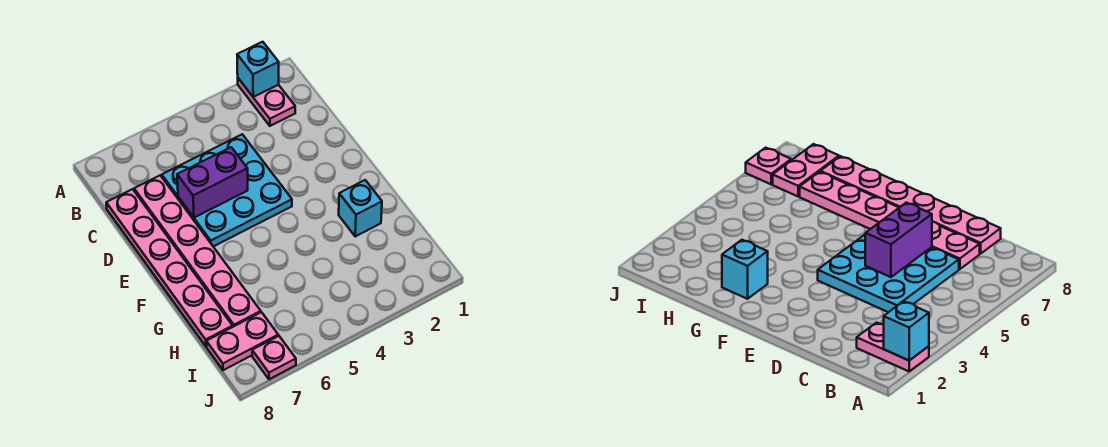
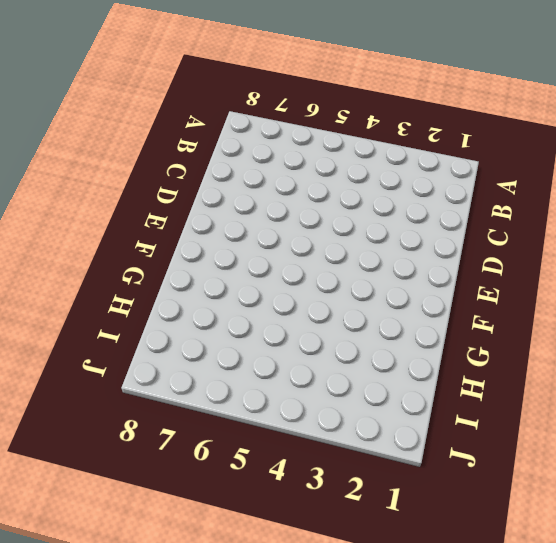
none -> pink plate A2:B2 level 1
none -> cyan plate C4:E6 level 1

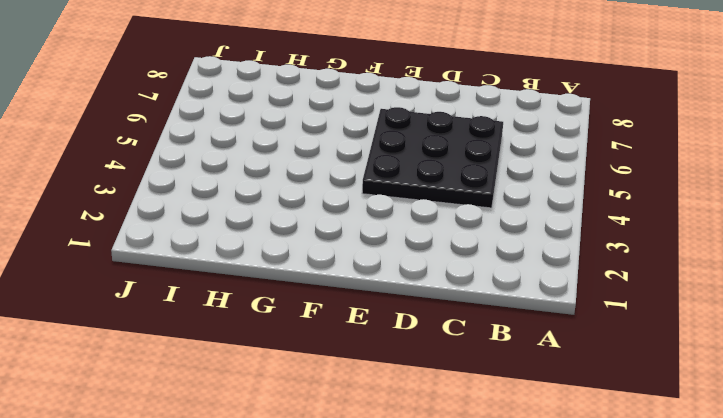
black plate C4:E6 level 1 -> cyan plate C4:E6 level 1
none -> pink plate A2:B2 level 1
none -> pink plate C7:H7 level 1

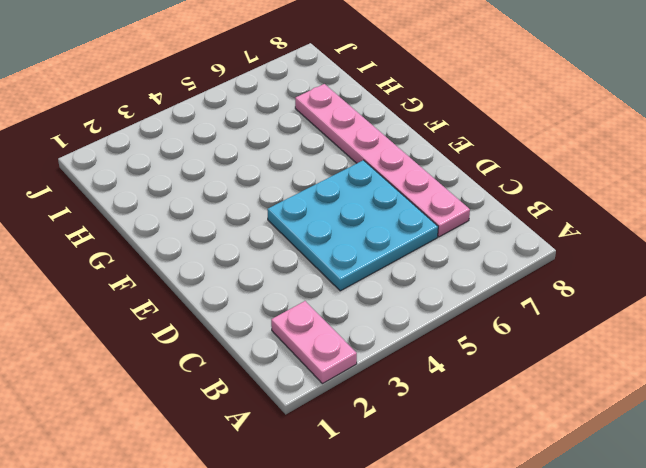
none -> pink plate C8:H8 level 1
none -> cyan brick G2 level 1

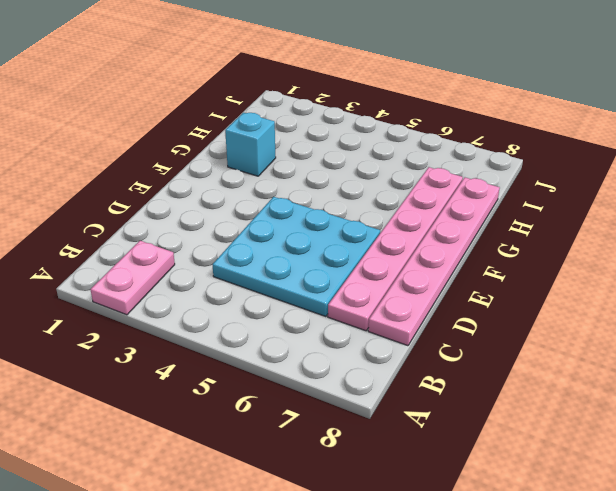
none -> pink plate I7:I8 level 1
none -> pink plate J7 level 1

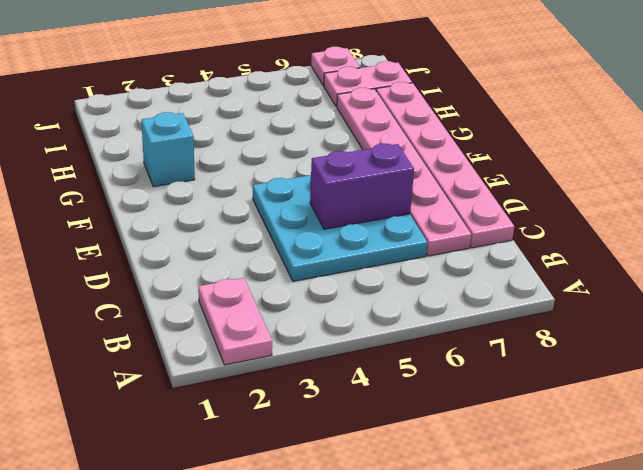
none -> cyan brick A2 level 2

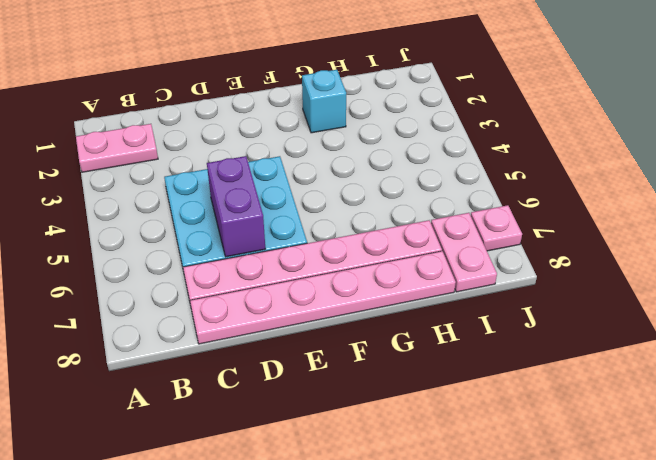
none -> cyan brick A2 level 2

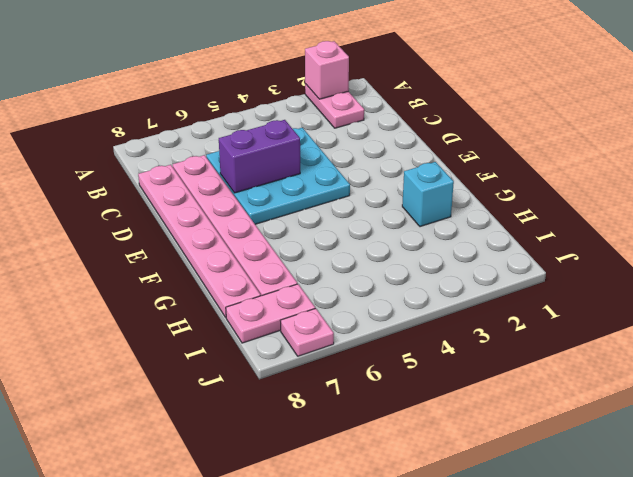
pink brick A2 level 2 -> cyan brick A2 level 2

